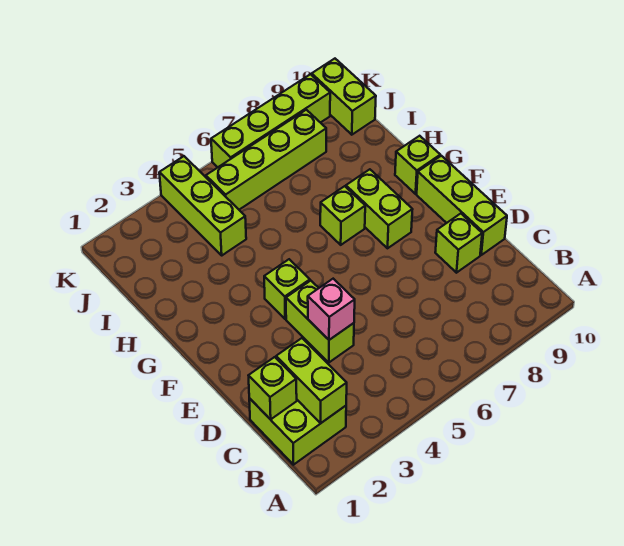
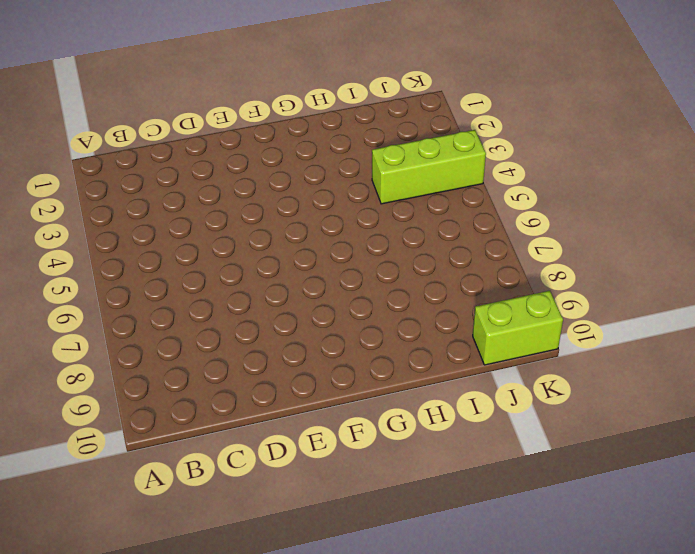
none -> lime brick B1:C2 level 1
none -> lime brick D4:E4 level 1
none -> lime brick D9 level 1

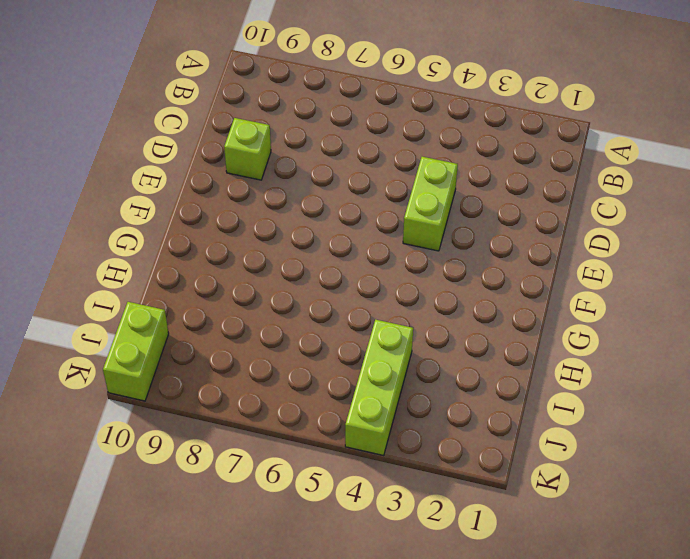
none -> lime brick B1:C2 level 1
none -> lime brick D10:F10 level 1
none -> lime brick F4 level 1

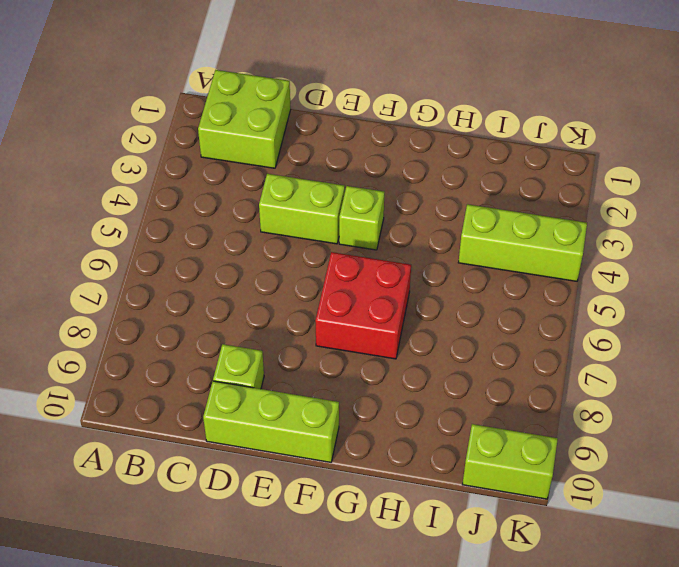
red brick F6:G7 level 1 -> lime brick G7 level 1
none -> lime brick F8:G8 level 1
none -> lime brick G10 level 1
none -> lime brick J5:J8 level 1

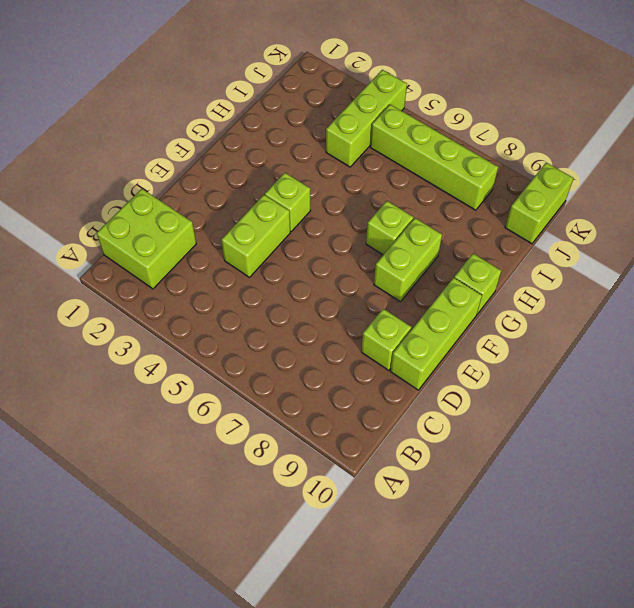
none -> lime brick K6:K9 level 1
none -> lime brick B2:C2 level 2
none -> lime brick C1 level 2

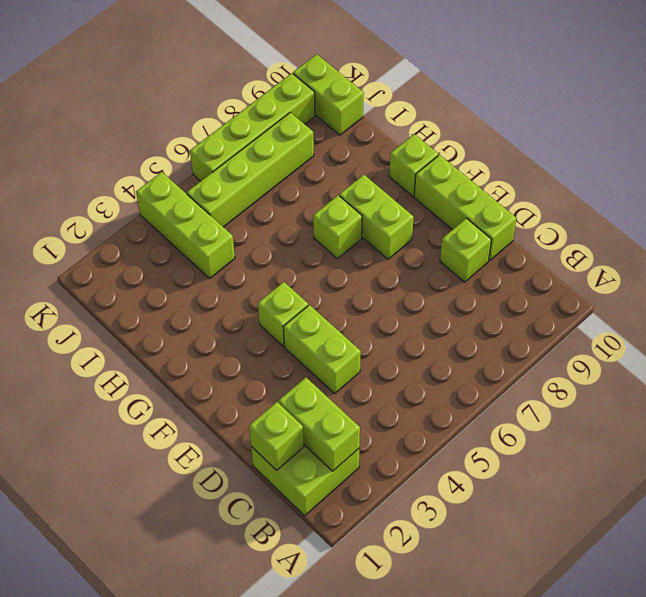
none -> pink brick D4 level 2

